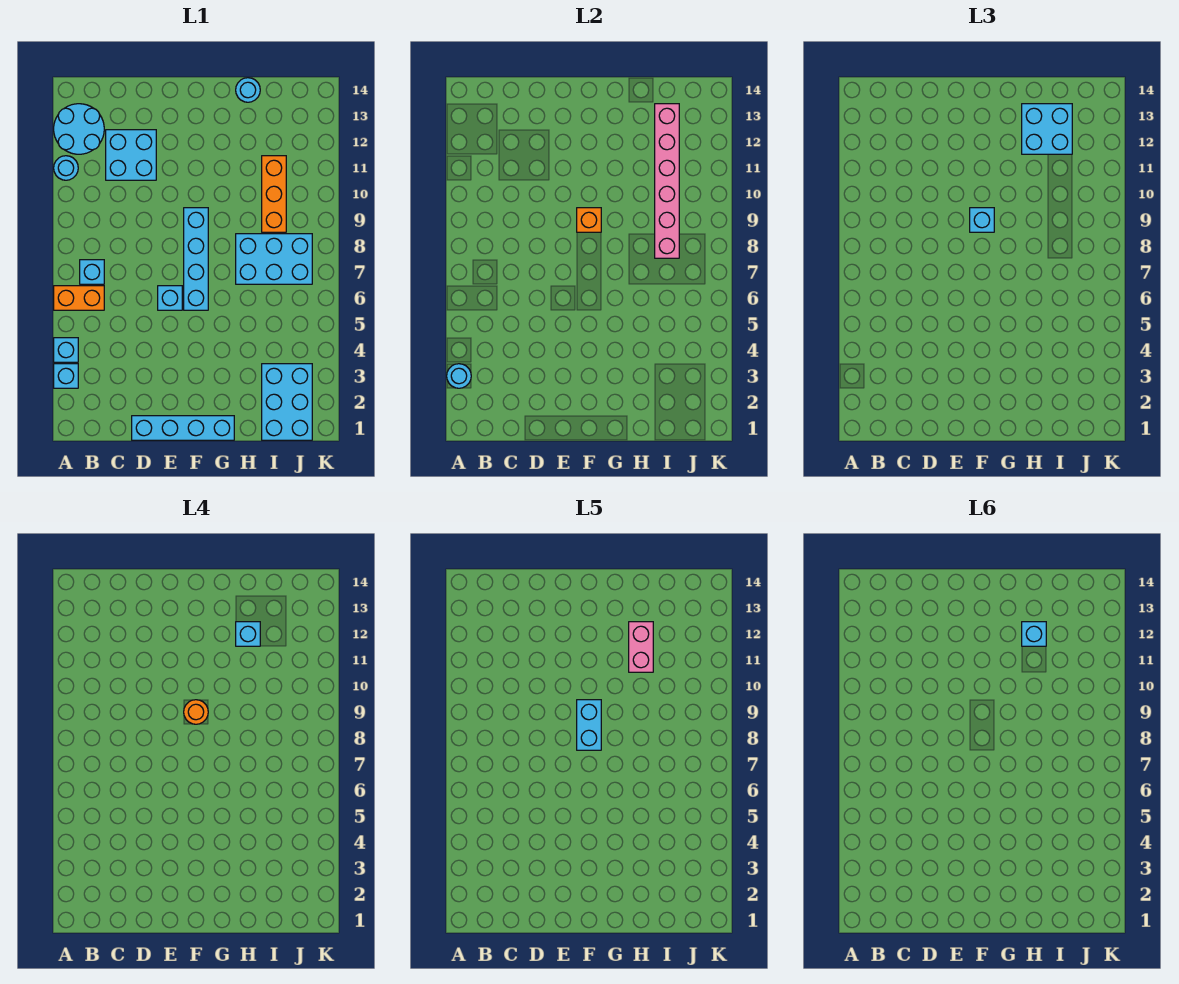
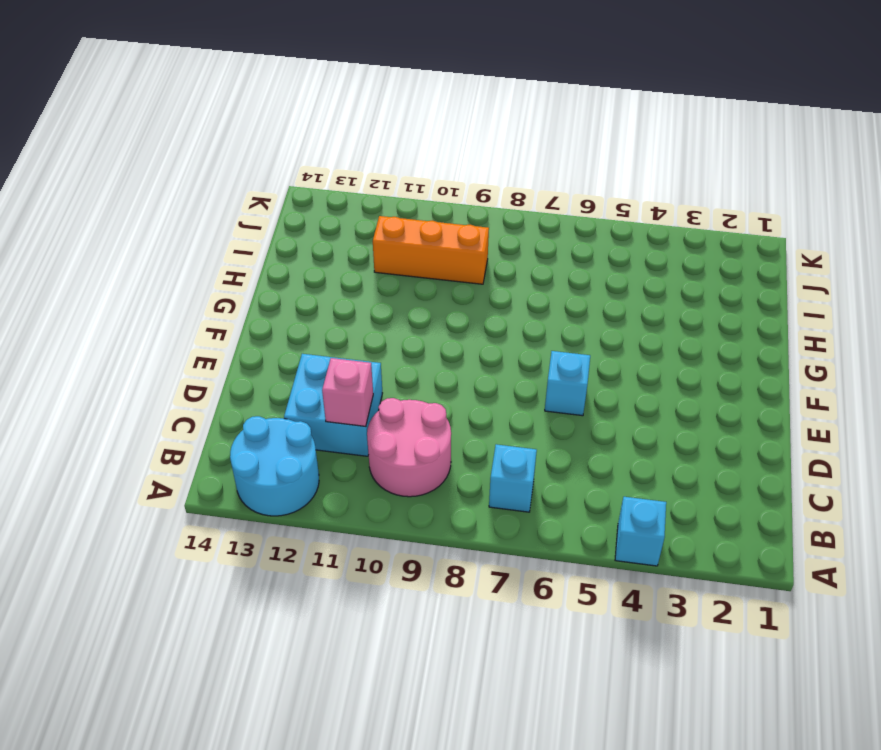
pink round brick B9:C10 level 1 -> none
pink brick C11 level 2 -> none
none -> cyan brick A3 level 1
none -> orange brick A6:B6 level 1
none -> cyan round brick A11 level 1

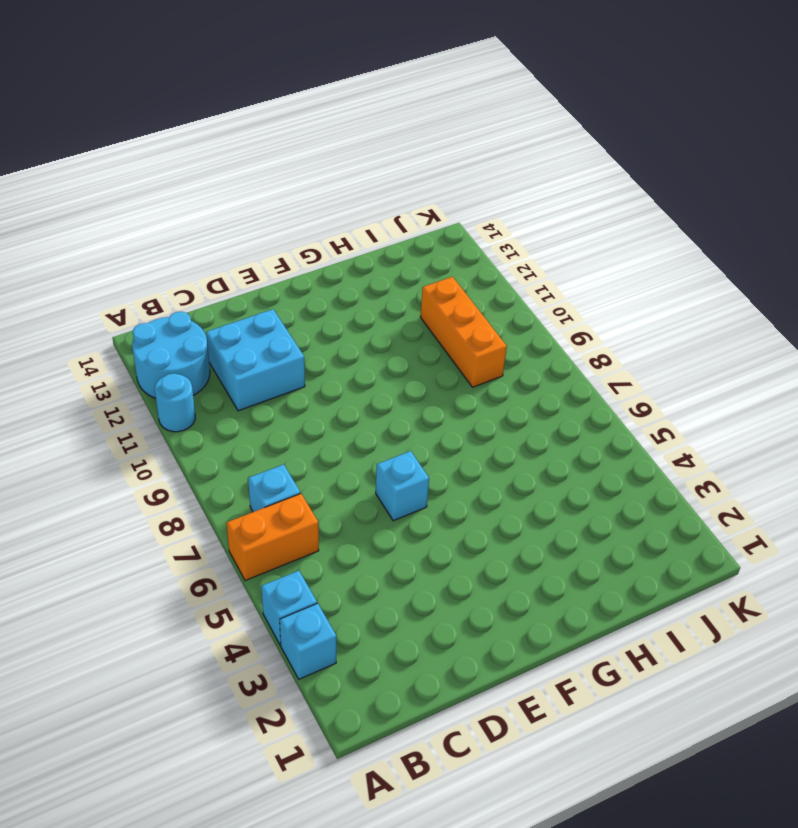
none -> cyan brick D1:G1 level 1
none -> cyan brick F6:F9 level 1
none -> cyan brick H7:J8 level 1

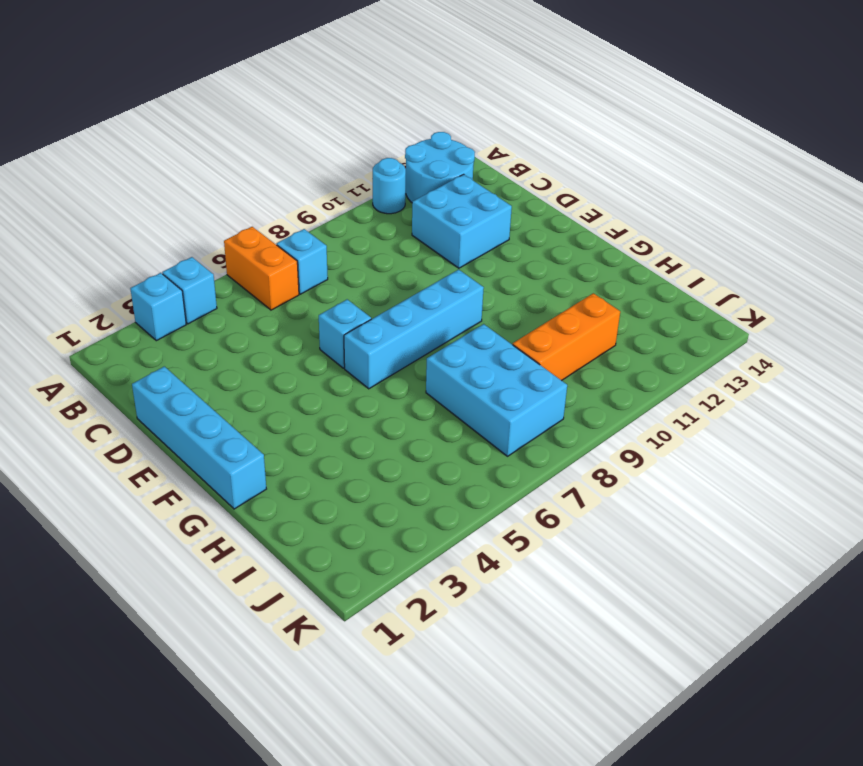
none -> cyan round brick H14 level 1
none -> cyan brick I1:J3 level 1
none -> cyan round brick A3 level 2

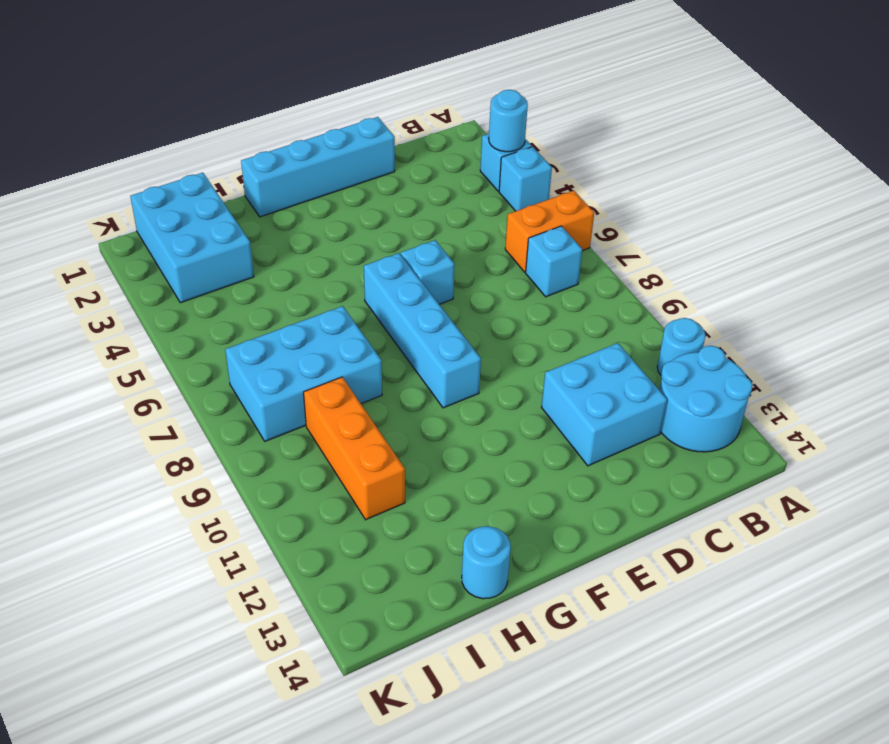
none -> orange brick F9 level 2
none -> pink brick I8:I13 level 2
none -> cyan brick F9 level 3

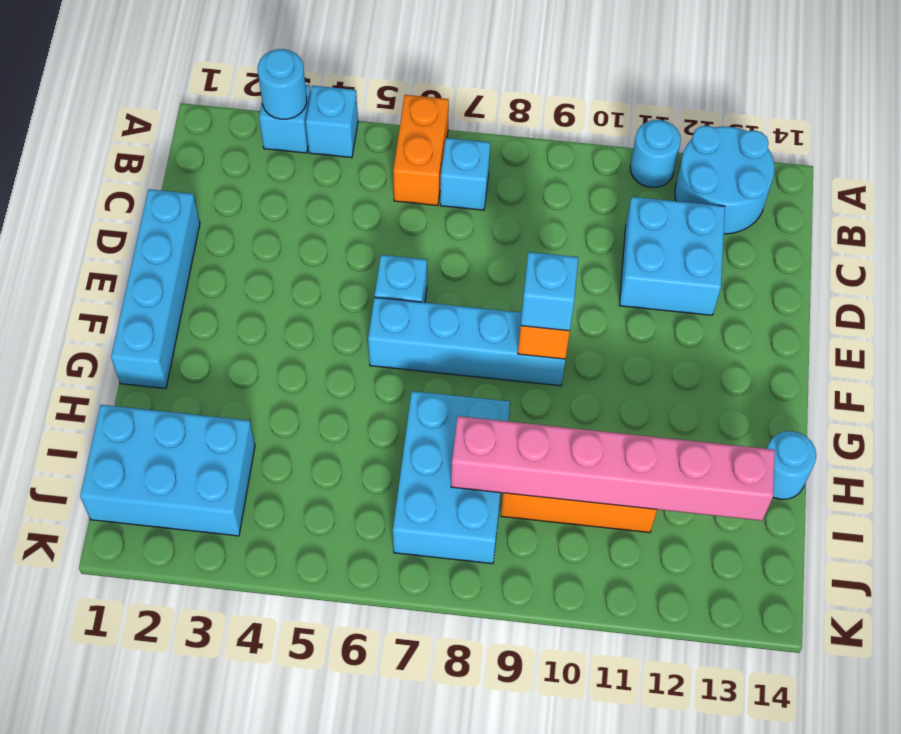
none -> cyan brick H12:I13 level 3
none -> orange round brick F9 level 4
none -> cyan brick H12 level 4

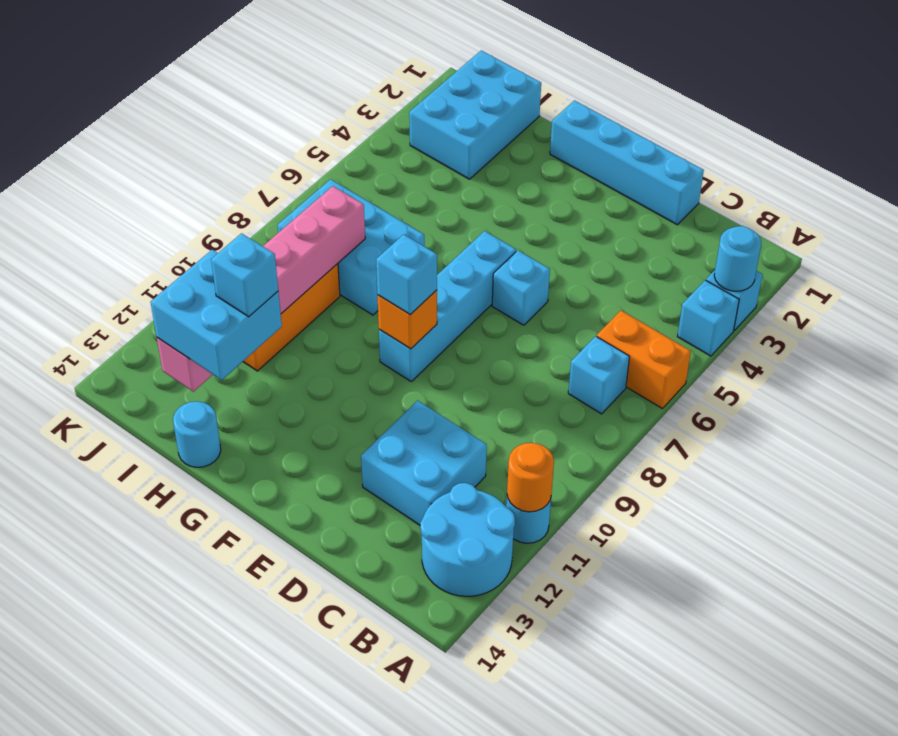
orange round brick A11 level 2 -> orange round brick F9 level 4
none -> cyan brick F8:F9 level 5
none -> pink brick H11:H12 level 5
none -> cyan brick H12 level 6

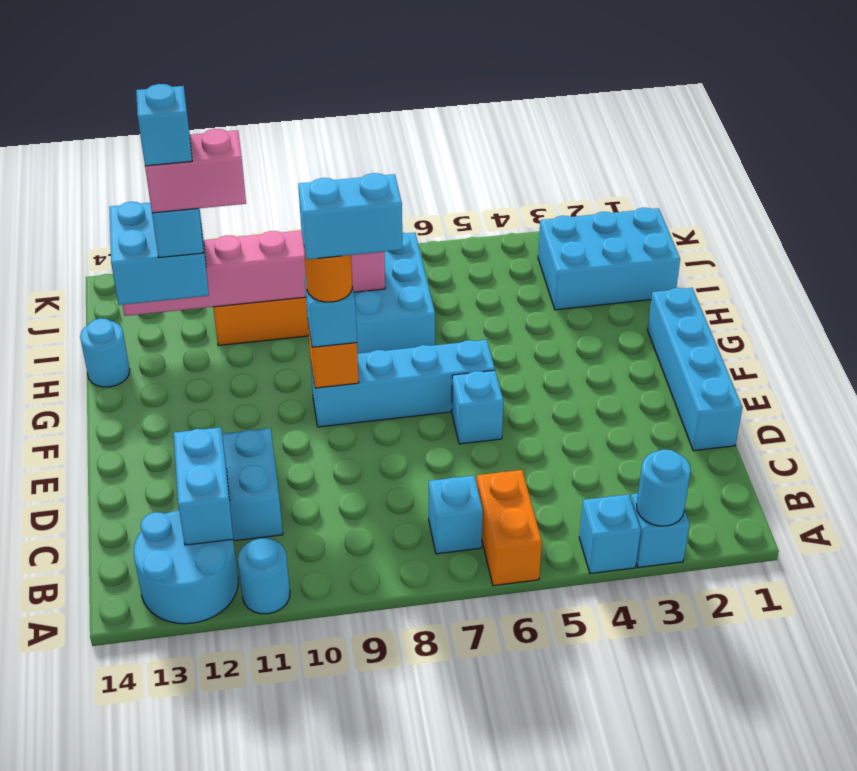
cyan brick B12:C12 level 2 -> none

